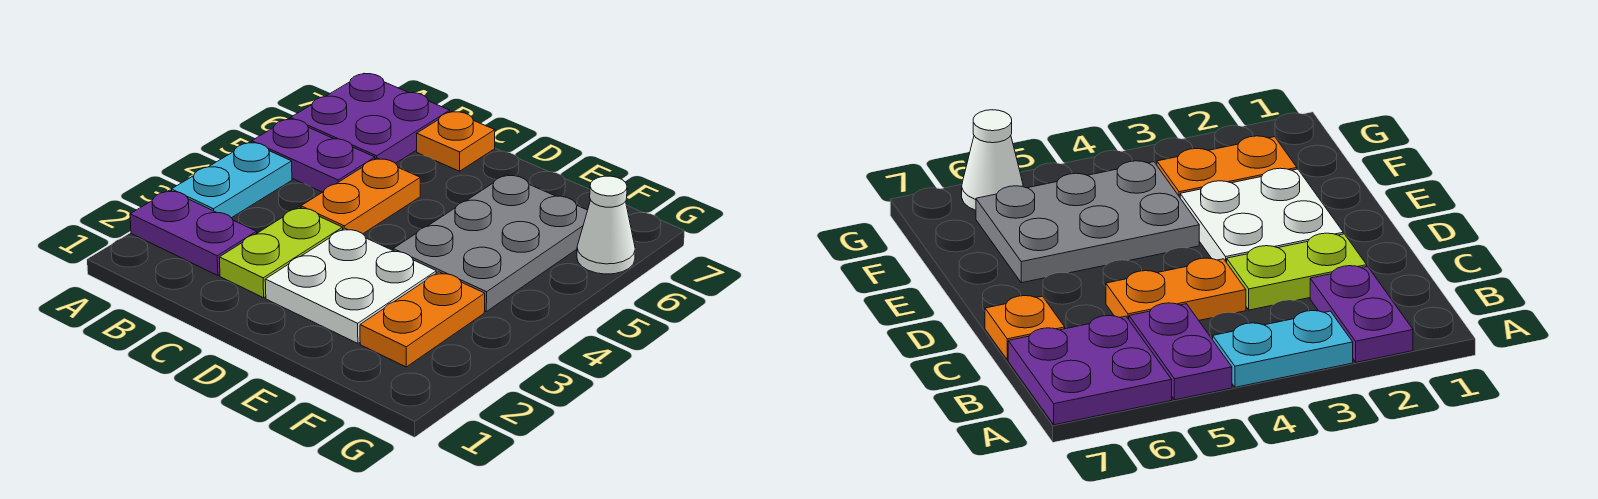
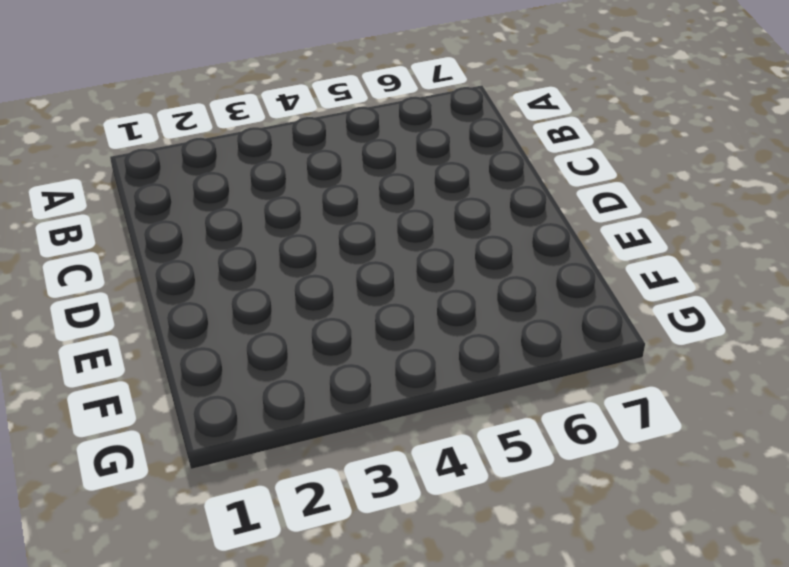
none -> purple plate A2:B2 level 1
none -> cyan plate A3:A4 level 1

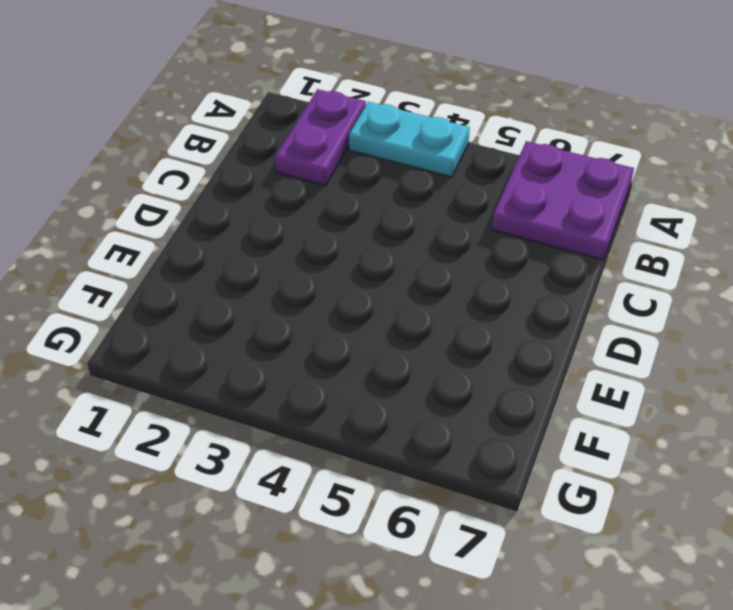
none -> purple plate A5:B5 level 1
none -> lime plate C2:C3 level 1

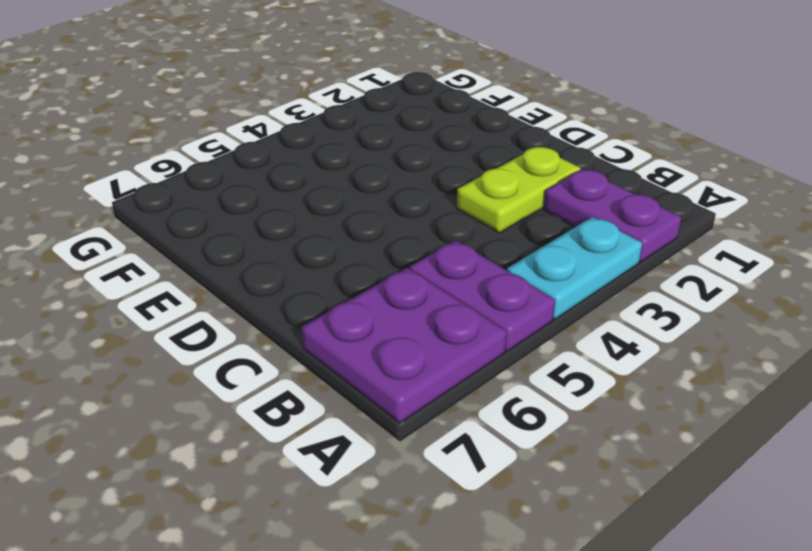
none -> orange plate C4:C5 level 1
none -> orange plate C7 level 1

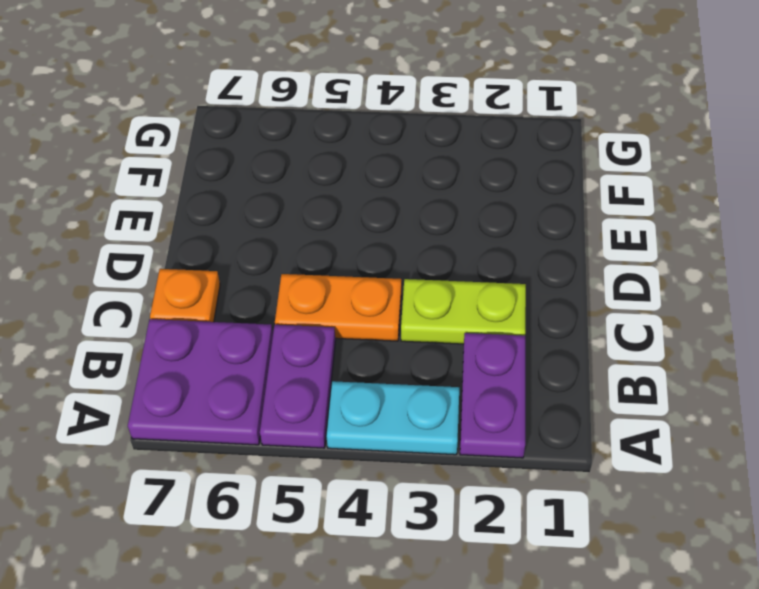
none -> white plate D2:E3 level 1
none -> grey plate E4:F6 level 1

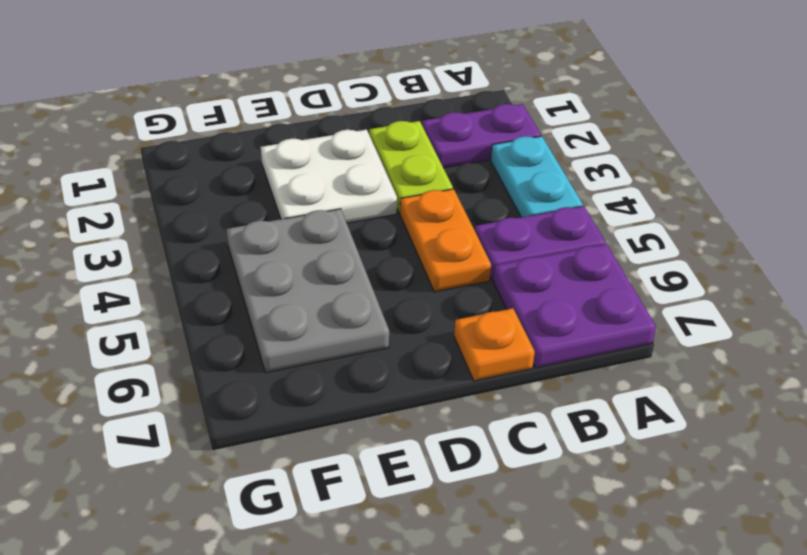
none -> orange plate F2:F3 level 1
none -> white cone G6 level 1

